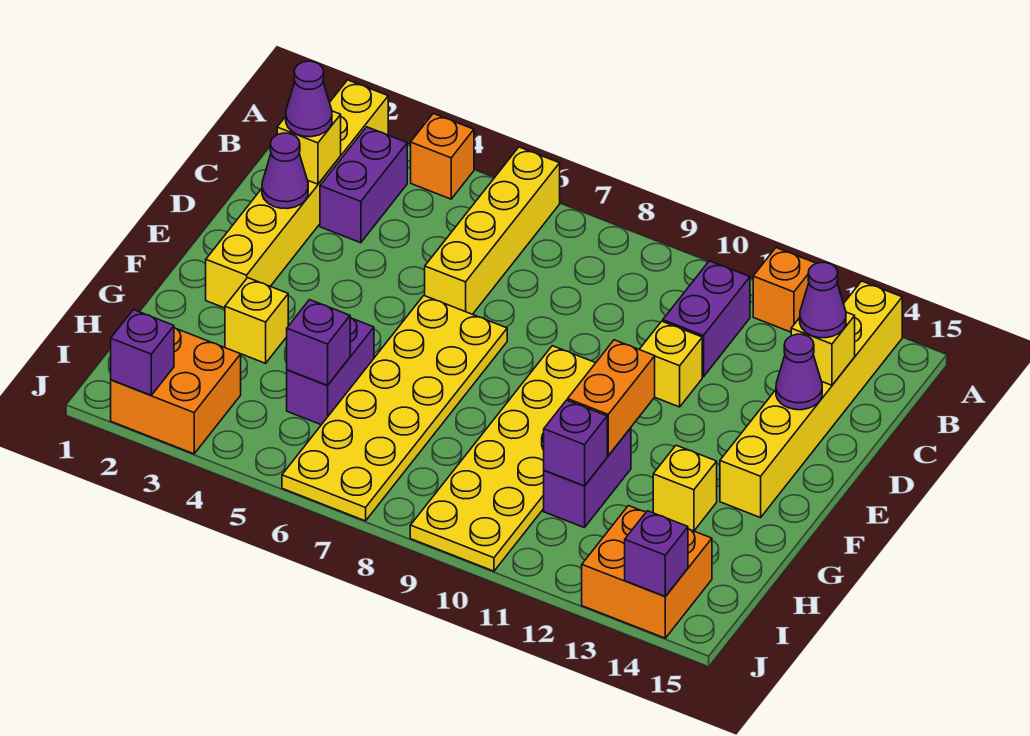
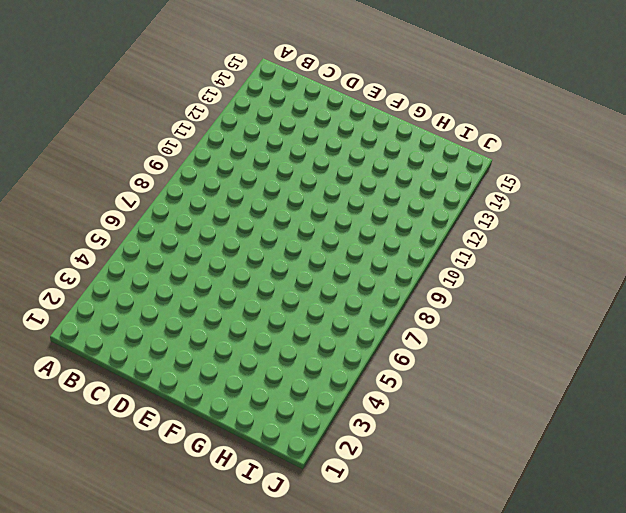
none -> yellow brick A2:F2 level 1
none -> orange brick A4 level 1
none -> yellow brick A6:D6 level 1

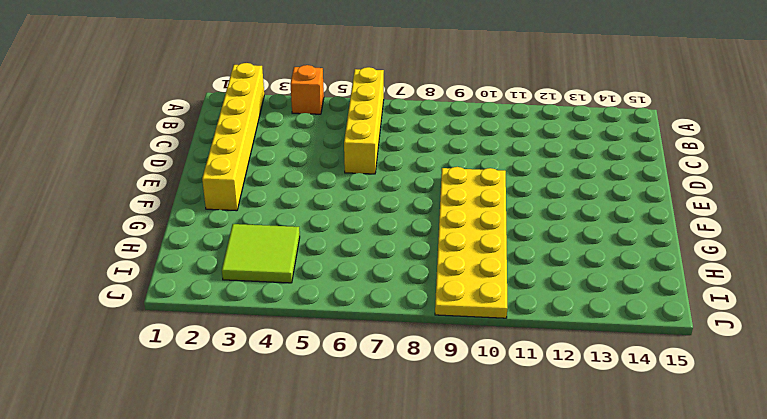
lime tile H3:I4 level 1 -> orange brick I2:J3 level 1
none -> orange brick A12 level 1
none -> yellow brick A14:F14 level 1
none -> purple brick B3:C3 level 1

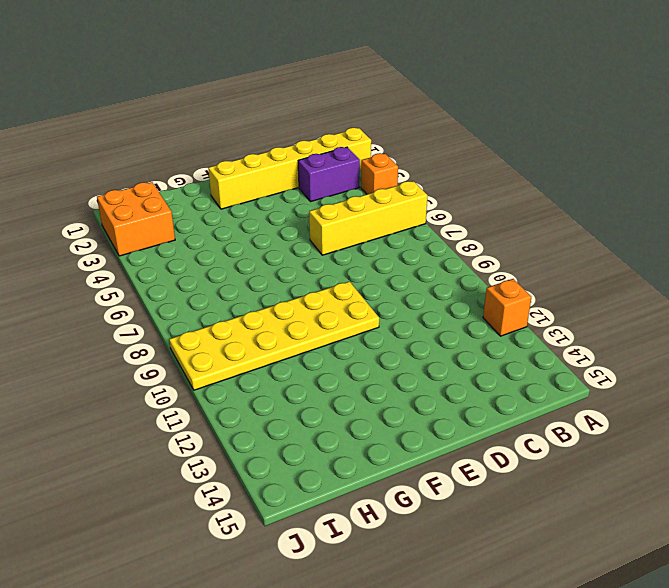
none -> yellow brick A14:F14 level 1
none -> purple brick B11:C11 level 1
none -> yellow brick D11 level 1

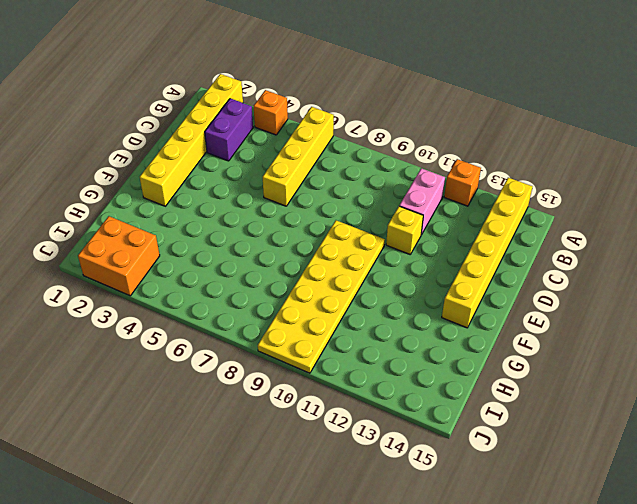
pink brick B11:C11 level 1 -> purple brick B11:C11 level 1
none -> yellow plate E6:J7 level 1
none -> yellow brick G3 level 1
none -> purple brick G5:H5 level 1

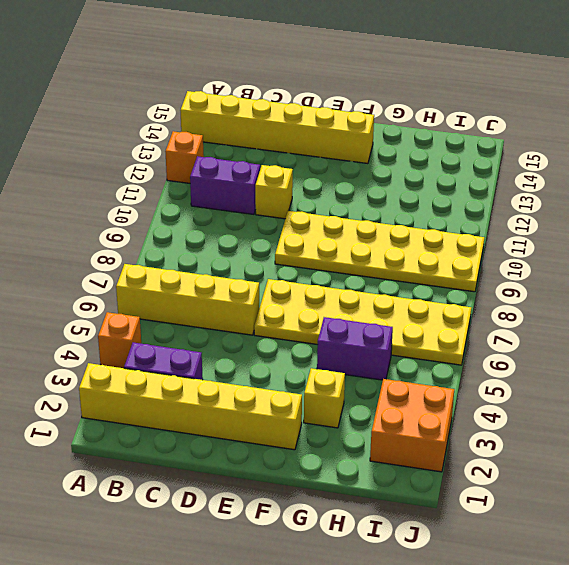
none -> purple brick G11:H11 level 1
none -> yellow brick G13 level 1
none -> orange brick I13:J14 level 1

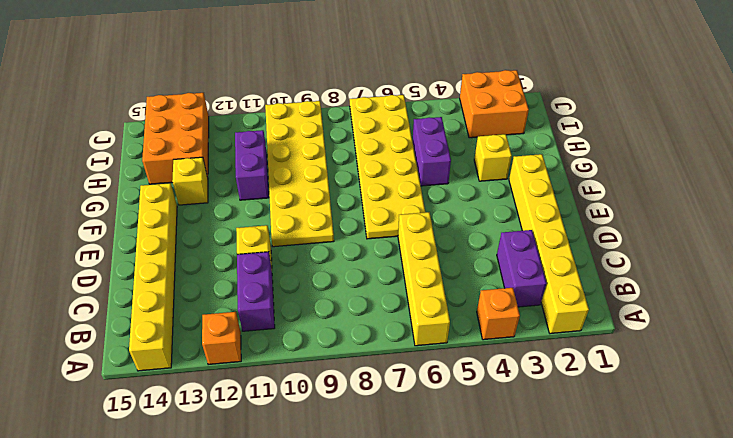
orange brick H13:J14 level 1 -> orange brick I13:J14 level 1
none -> yellow brick C2 level 2
none -> yellow brick C14 level 2
none -> purple cone D2 level 2

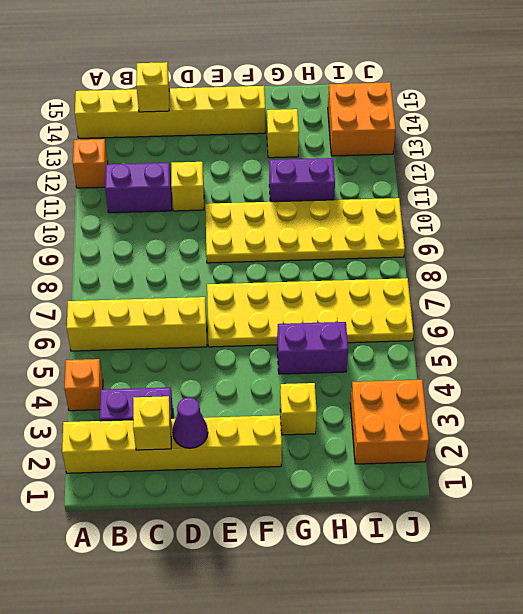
none -> purple cone D14 level 2
none -> orange brick F11:G11 level 2
none -> purple brick H5 level 2

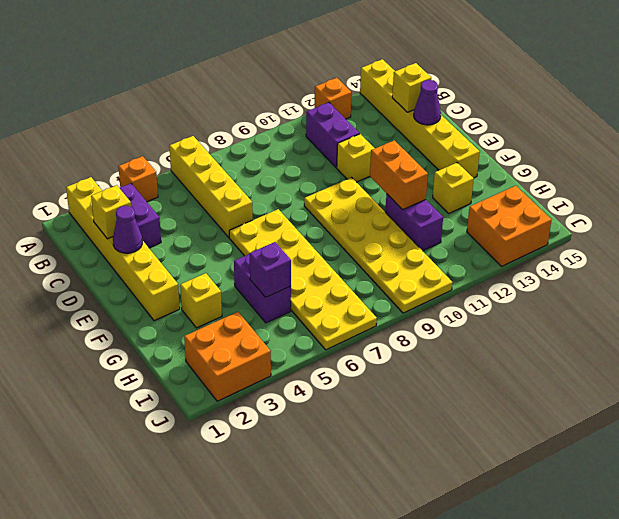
none -> purple brick H11 level 2
none -> purple brick J2 level 2
none -> purple brick J14 level 2

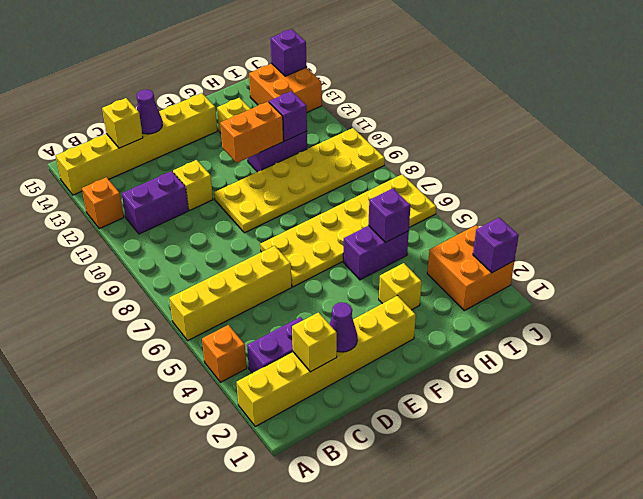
none -> purple cone C2 level 3
none -> purple cone C14 level 3

